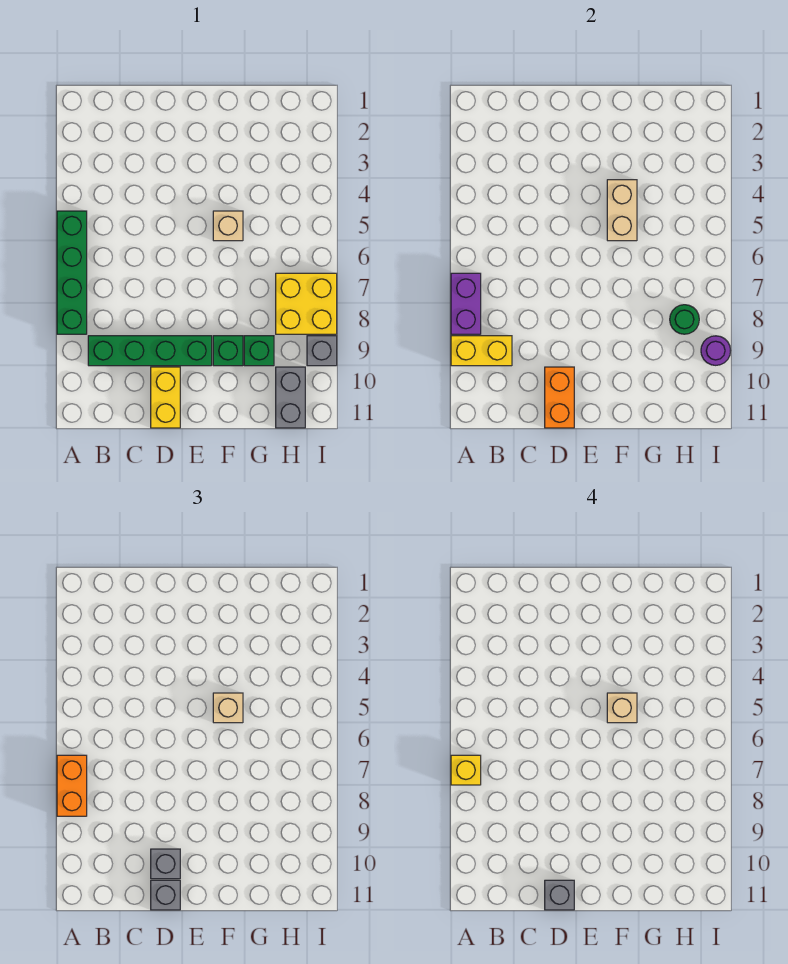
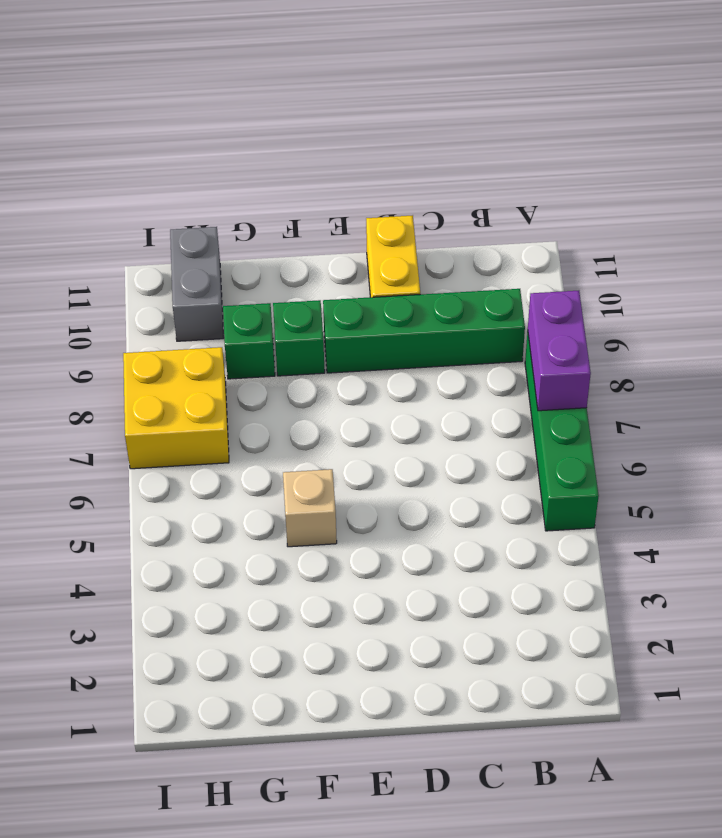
none -> grey brick I9 level 1
none -> yellow brick A9:B9 level 2
none -> orange brick D10:D11 level 2

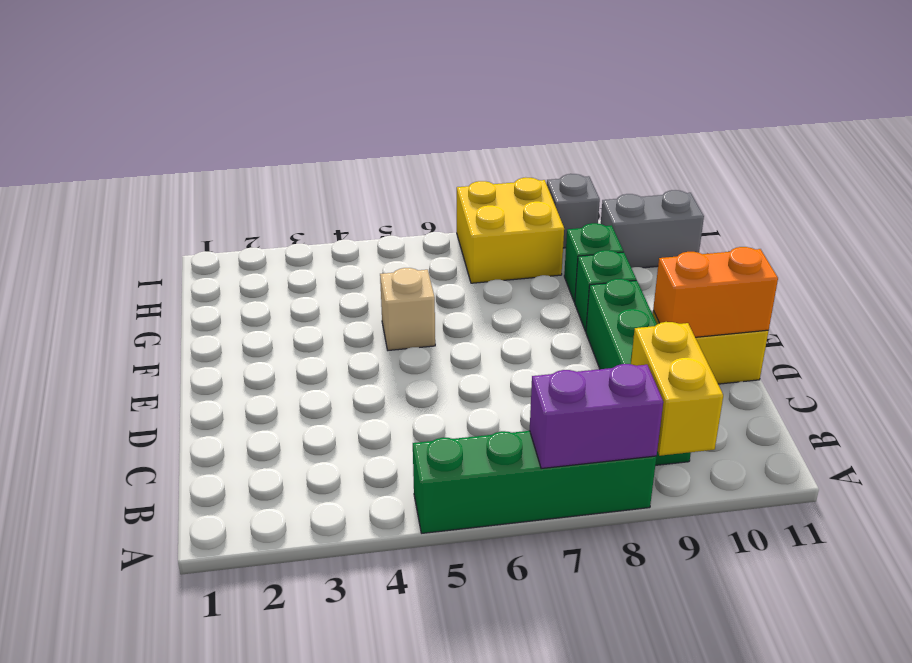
none -> tan brick F4:F5 level 2
none -> green round brick H8 level 2
none -> purple round brick I9 level 2

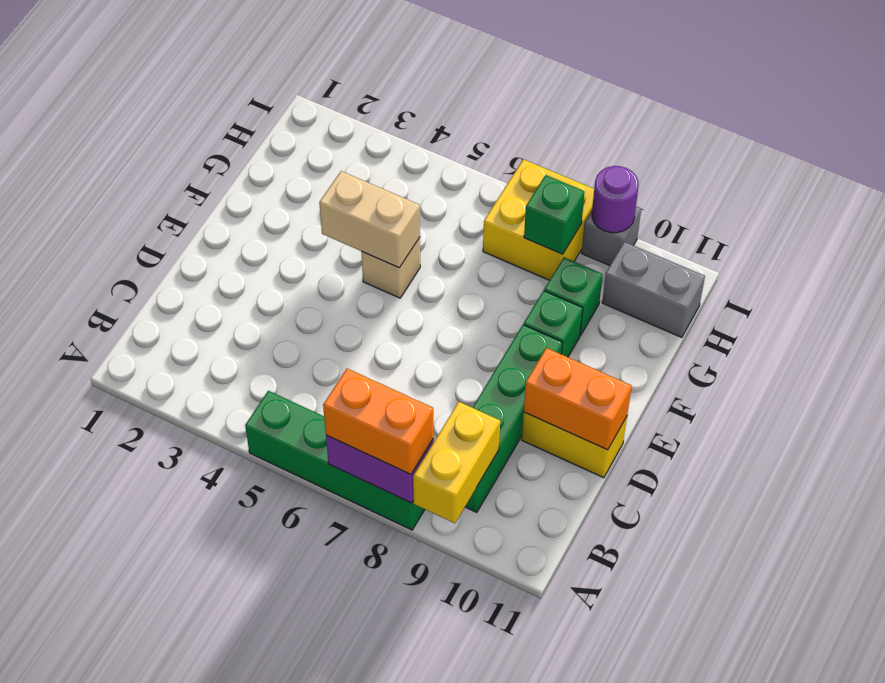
green brick H8 level 2 -> green round brick H8 level 2
none -> grey brick D10 level 3
none -> grey brick D11 level 3
none -> tan brick F5 level 3

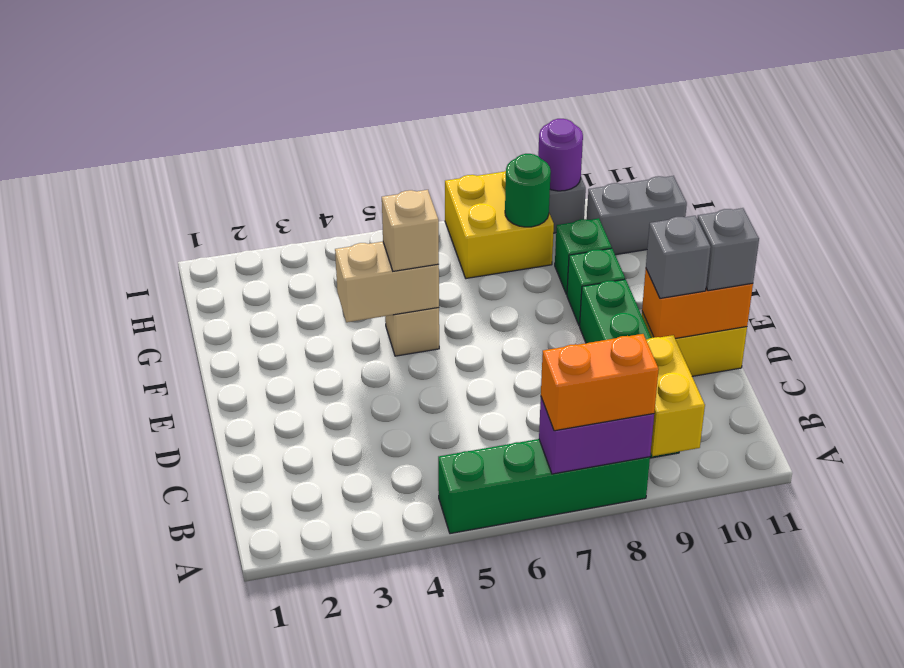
none -> yellow brick A7 level 4
none -> grey brick D11 level 4
none -> tan brick F5 level 4

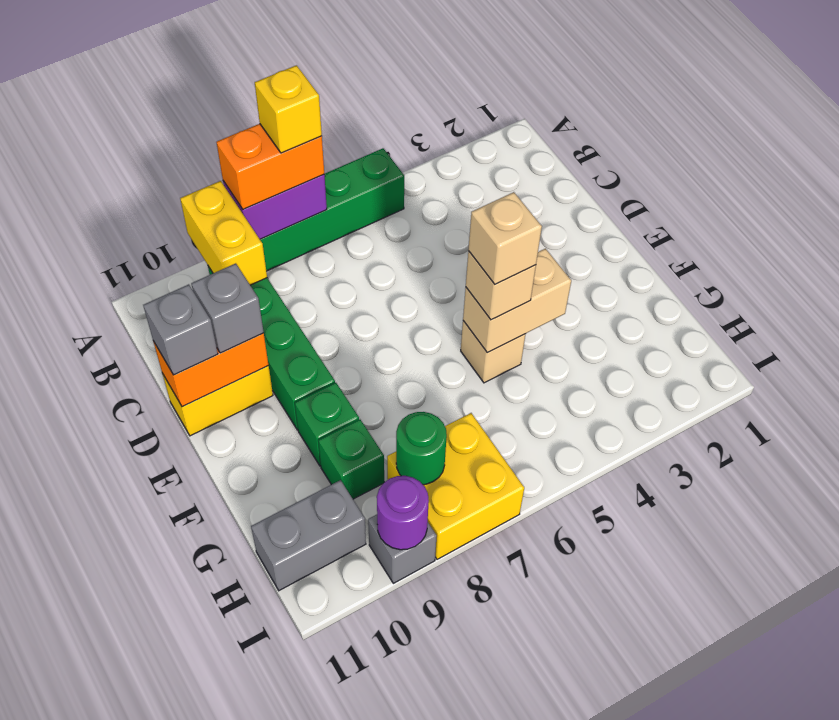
none -> grey brick D11 level 4

